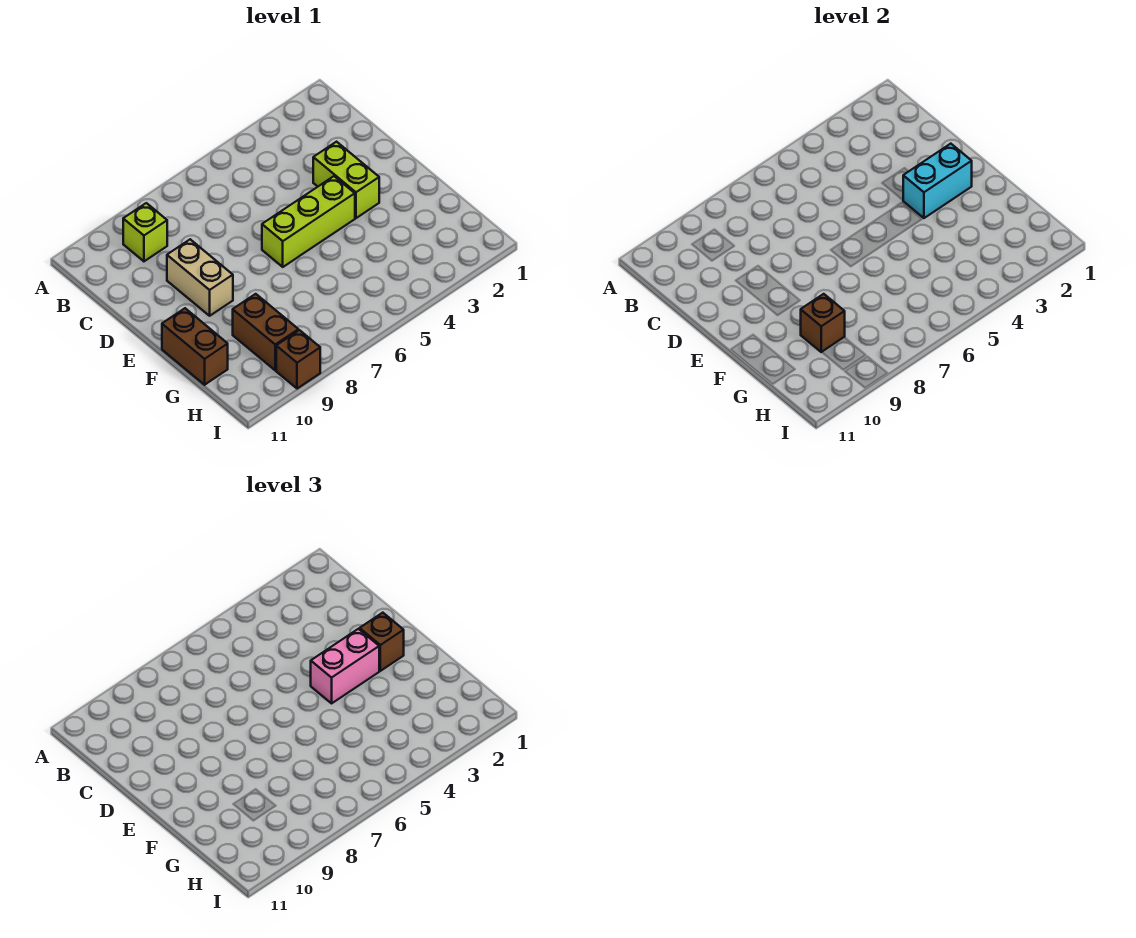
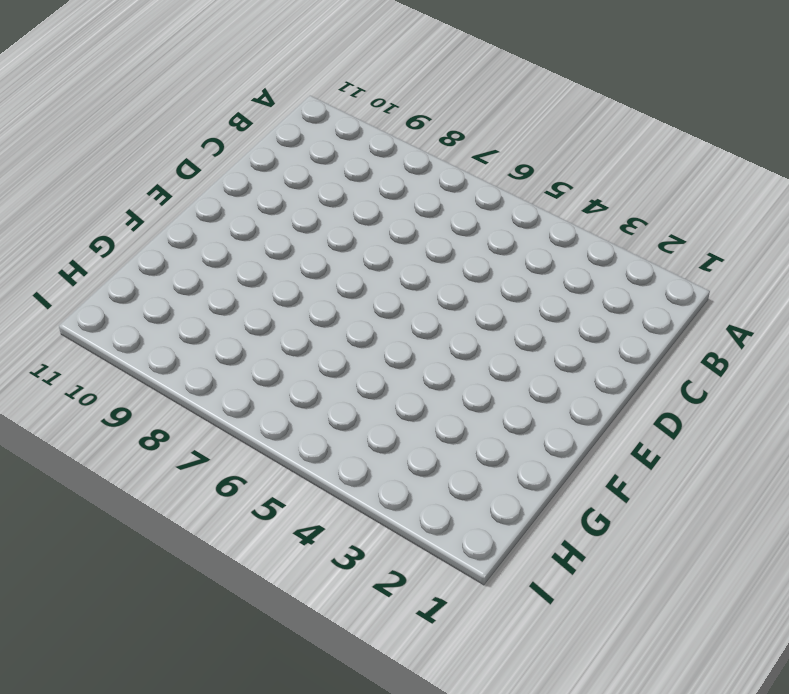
none -> lime brick B9 level 1
none -> lime brick D3:E3 level 1

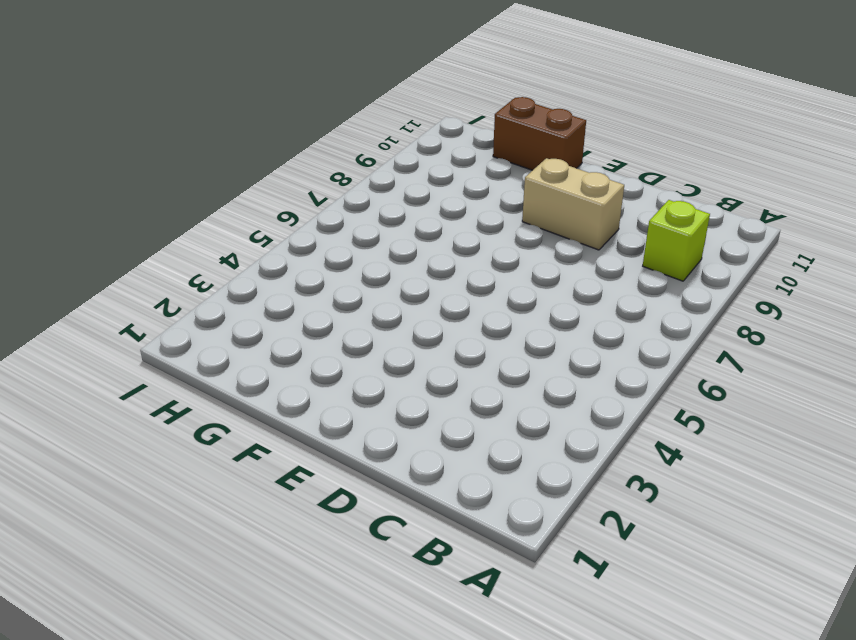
none -> lime brick D3:E3 level 1
none -> lime brick E4:E6 level 1

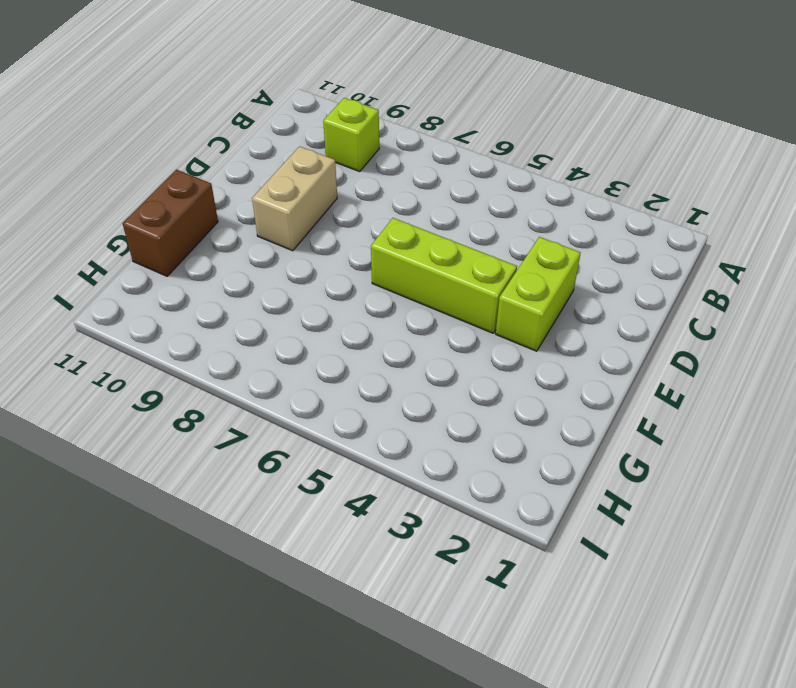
none -> brown brick G9:H9 level 1
none -> brown brick I9 level 1

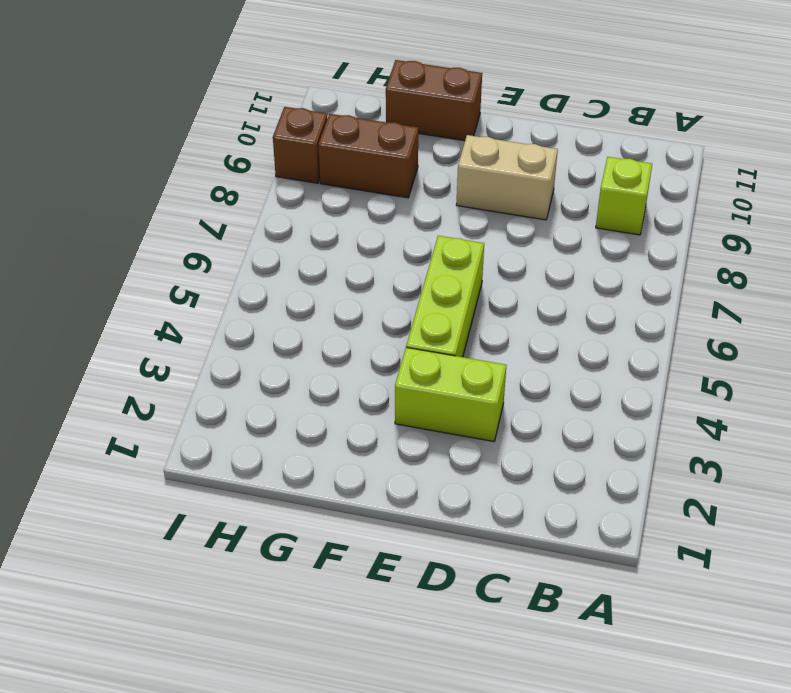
none -> cyan brick E2:E3 level 2
none -> brown brick G9 level 2

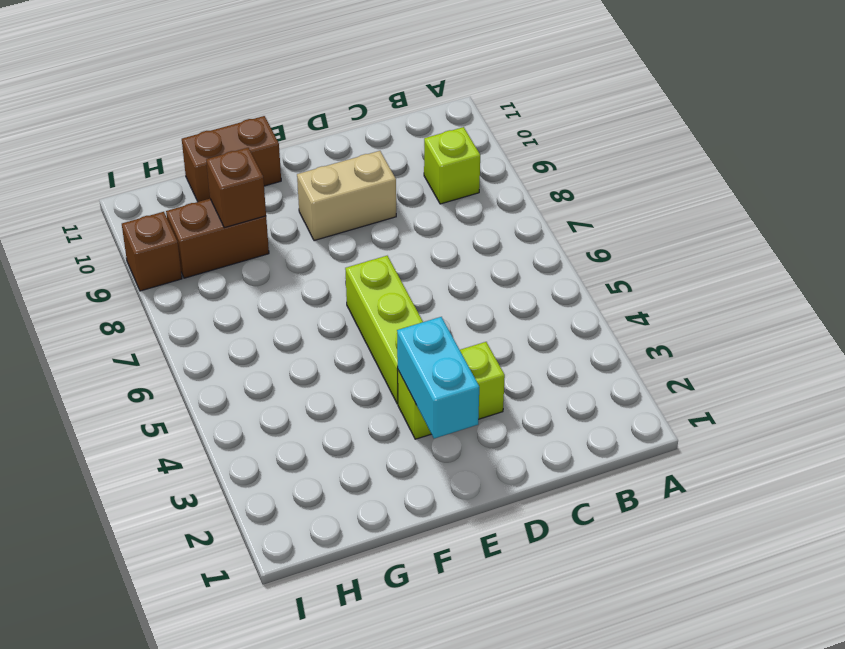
none -> brown brick E2 level 3
none -> pink brick E3:E4 level 3

